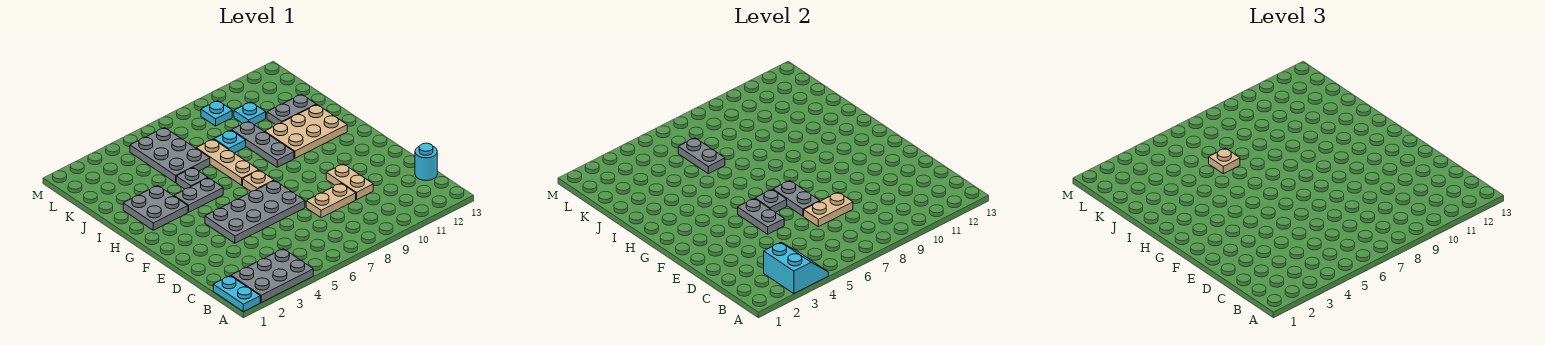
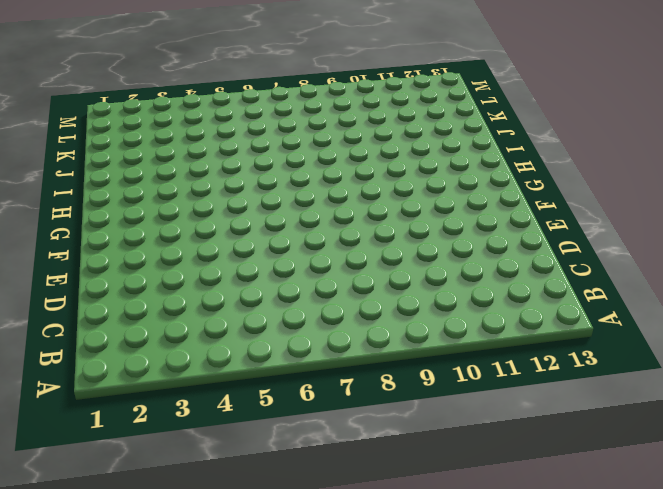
none -> cyan plate A1:B1 level 1
none -> grey plate A2:B4 level 1
none -> cyan round brick C13 level 1

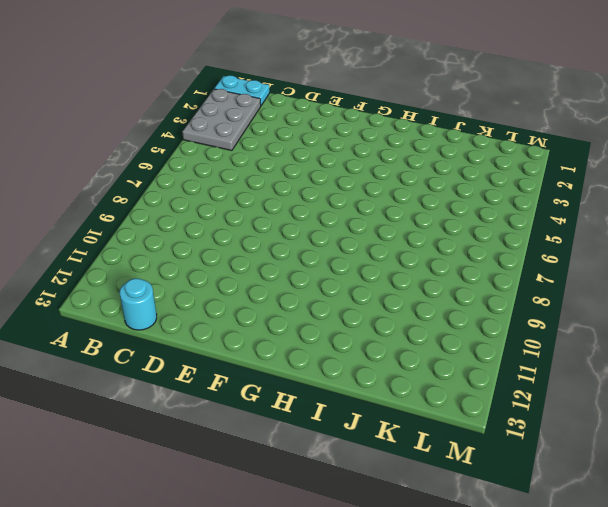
none -> tan plate D8:D9 level 1
none -> tan plate D10:E10 level 1
none -> grey plate E4:F7 level 1

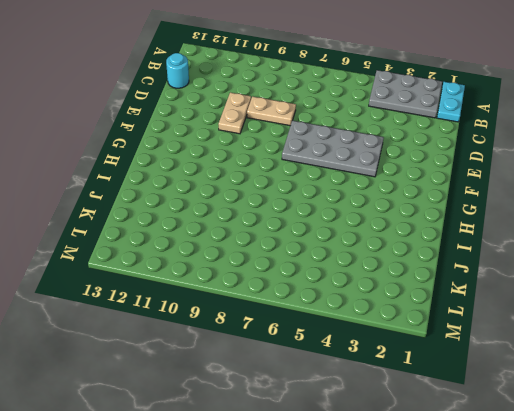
none -> tan plate G7 level 1
none -> grey plate H2:I3 level 1
none -> grey plate H4:H5 level 1

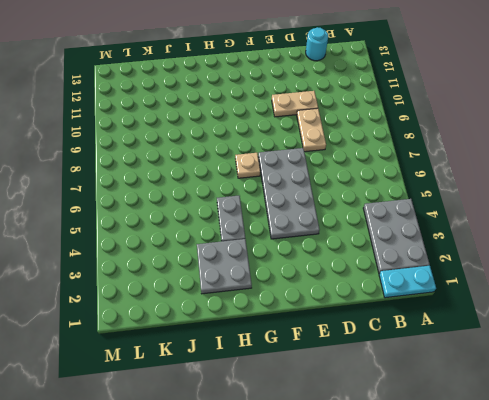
none -> tan plate H7:J7 level 1
none -> grey plate H9:J9 level 1
none -> tan plate H10:I12 level 1

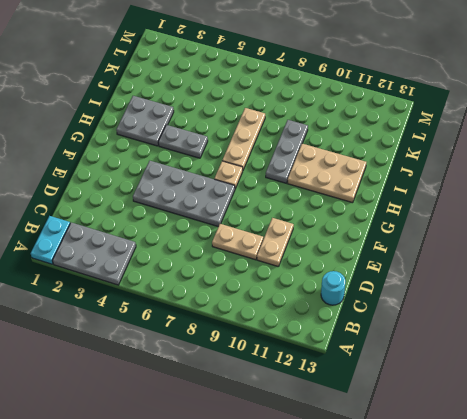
none -> grey plate I5 level 1
none -> grey plate J5:L6 level 1
none -> cyan plate J8 level 1

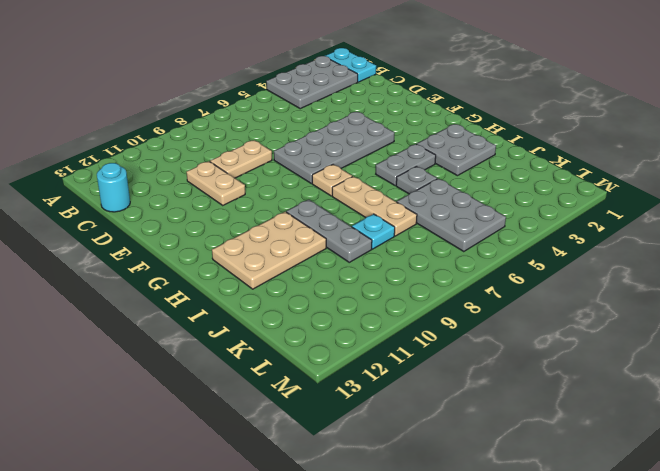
none -> grey plate J11:J12 level 1
none -> cyan plate K10 level 1
none -> cyan plate L9 level 1

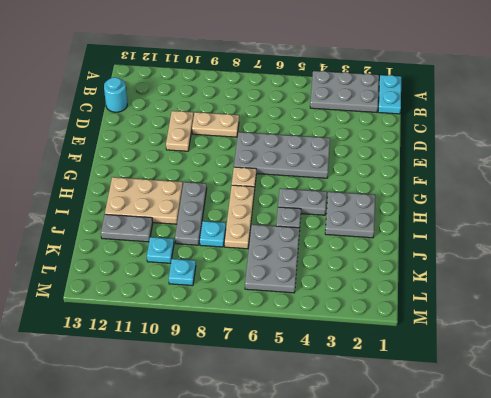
none -> cyan slope A3:B4 level 2 top 3
none -> tan plate D7:D8 level 2
none -> grey plate E5:F5 level 2

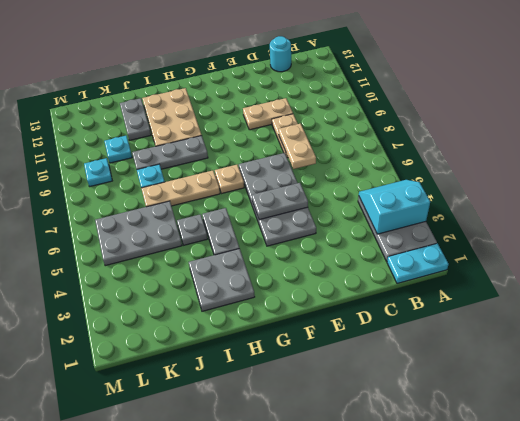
none -> grey plate E7:F7 level 2
none -> grey plate F6 level 2
none -> grey plate J6:K6 level 2

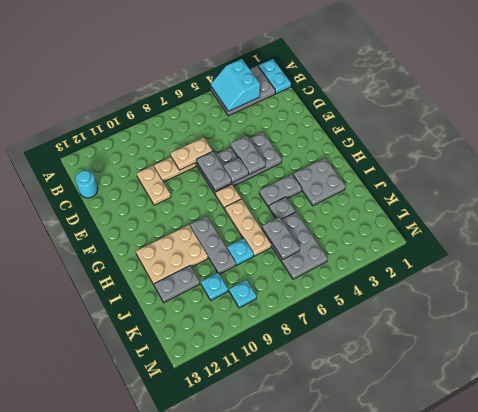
none -> tan plate J6 level 3

